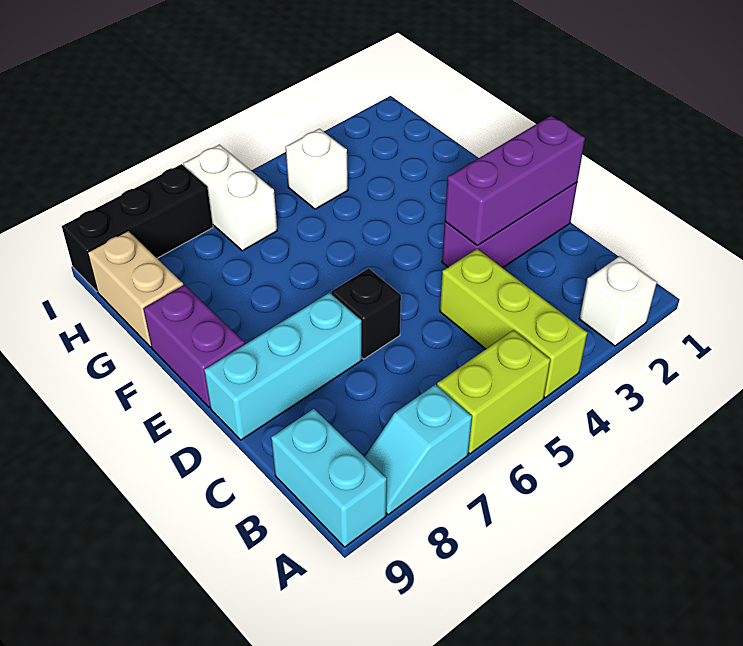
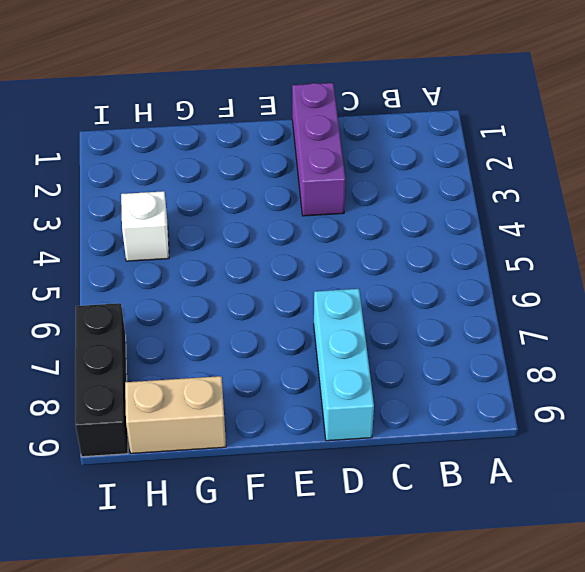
none -> white brick A2 level 1
none -> lime brick A4:C4 level 1
none -> lime brick A5:A6 level 1

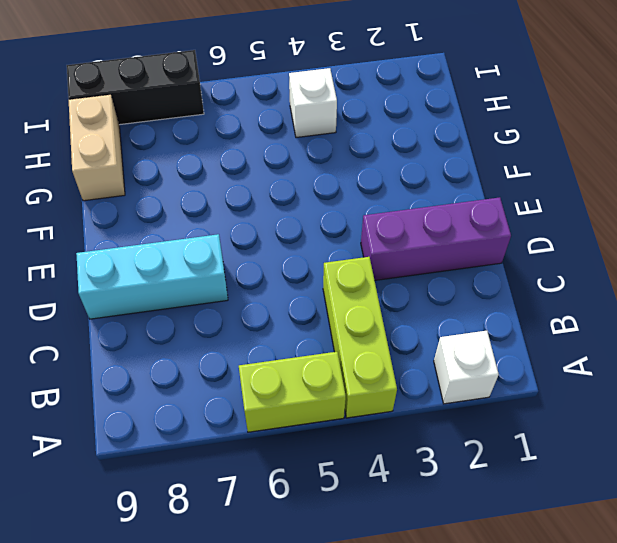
none -> cyan slope A7:A8 level 1 top 7
none -> cyan brick A9:B9 level 1
none -> black brick D6 level 1

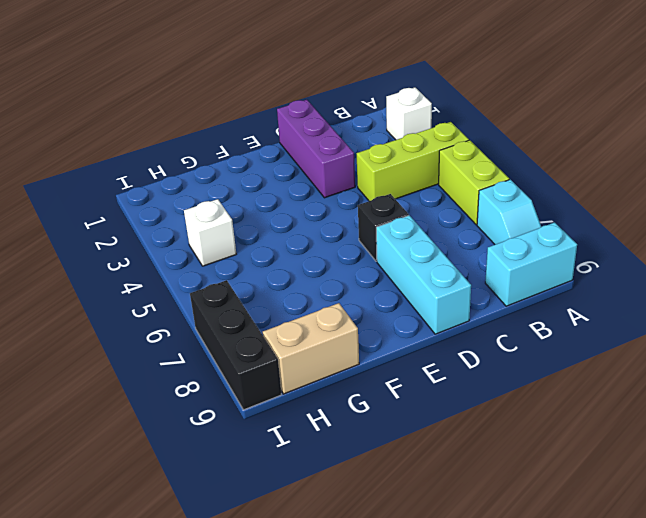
none -> purple brick E9:F9 level 1
none -> white brick H6:I6 level 1
none -> purple brick D1:D3 level 2

